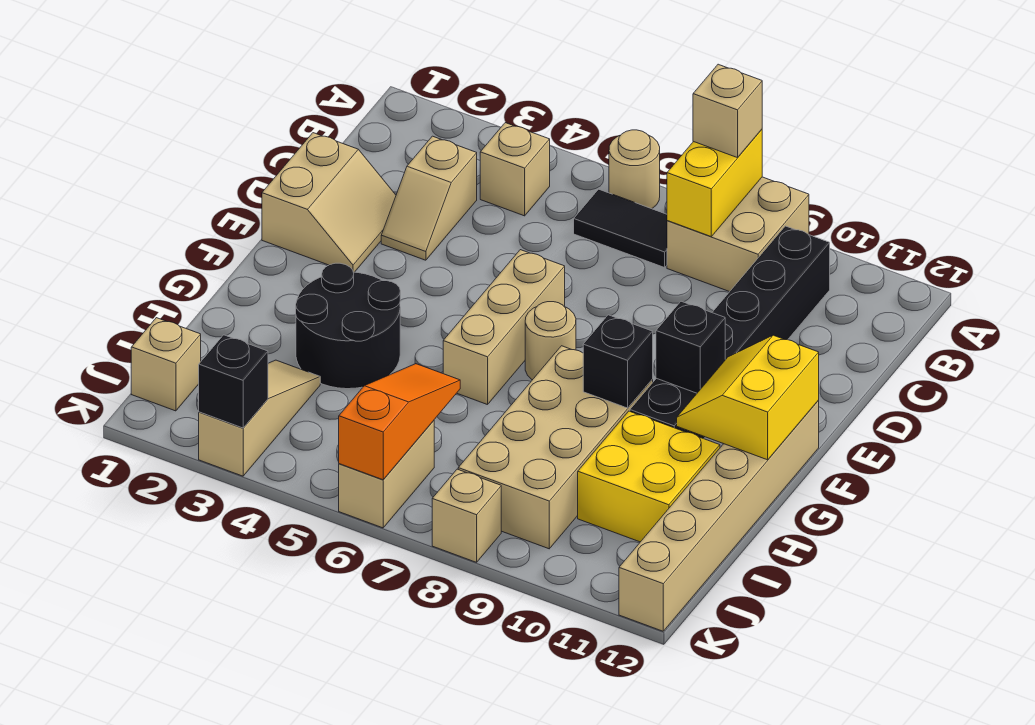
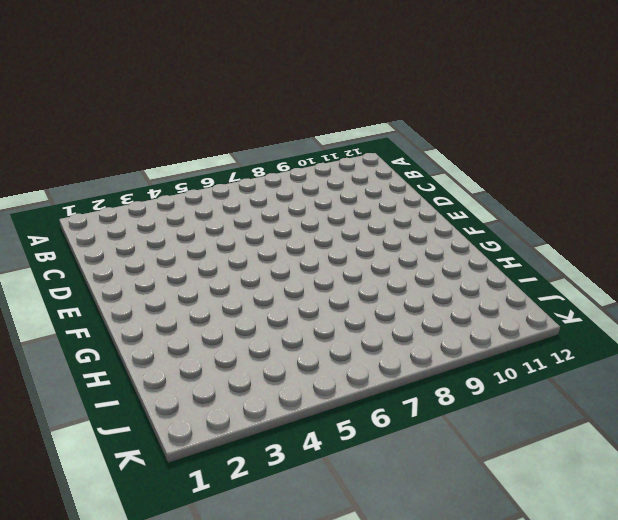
none -> tan round brick A6 level 1
none -> tan brick A8:B9 level 1
none -> tan brick B4 level 1

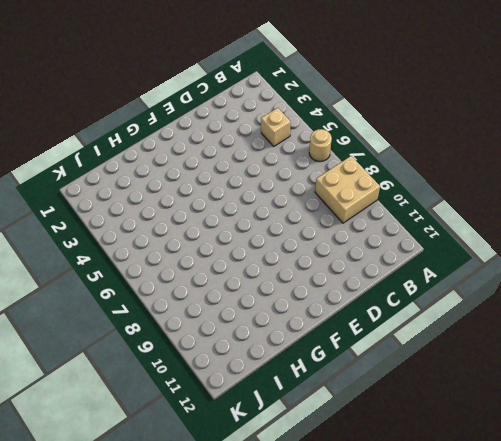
none -> black tile B6:B7 level 1
none -> black brick B10:G10 level 1
none -> tan slope C3:D3 level 1 top C

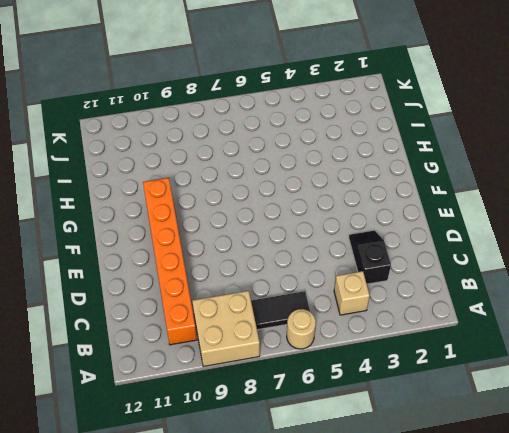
orange brick B10:G10 level 1 -> black brick B10:G10 level 1
black slope C3:D3 level 1 top C -> tan slope C3:D3 level 1 top C
none -> tan slope D1:E2 level 1 top 1
none -> tan brick E6:G6 level 1
none -> tan round brick F7 level 1

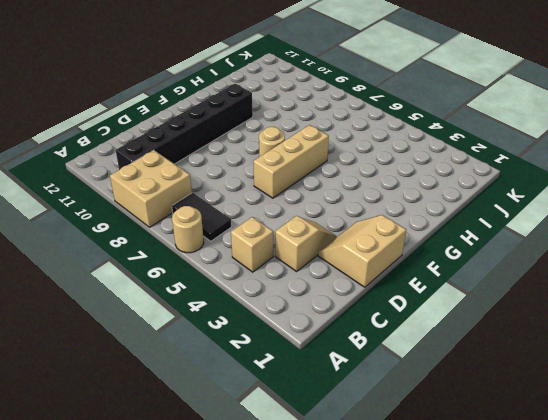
none -> tan brick F12:K12 level 1
none -> black round brick G3:H4 level 1
none -> tan brick G8:J9 level 1

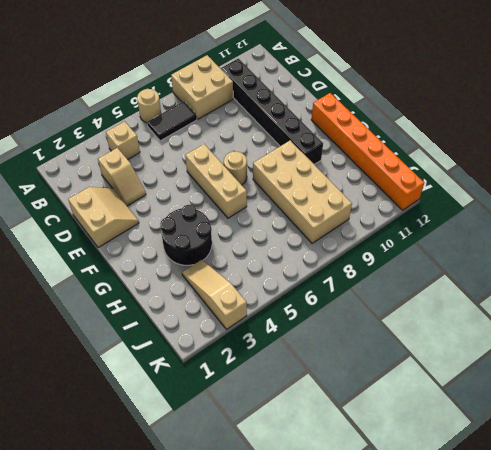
orange brick F12:K12 level 1 -> tan brick F12:K12 level 1
none -> yellow brick H10:I11 level 1
none -> tan brick J1 level 1
none -> tan brick J6:K6 level 1

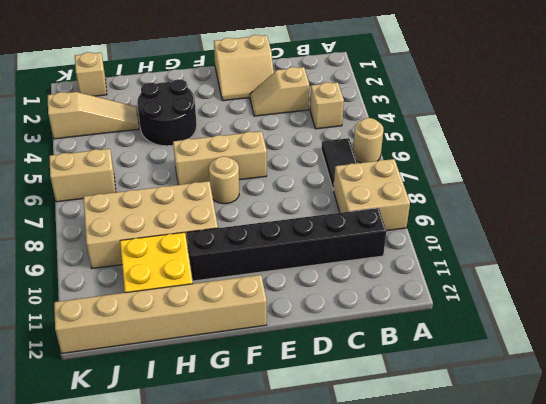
none -> tan brick K8 level 1
none -> yellow brick A8:B8 level 2
none -> black brick F10 level 2

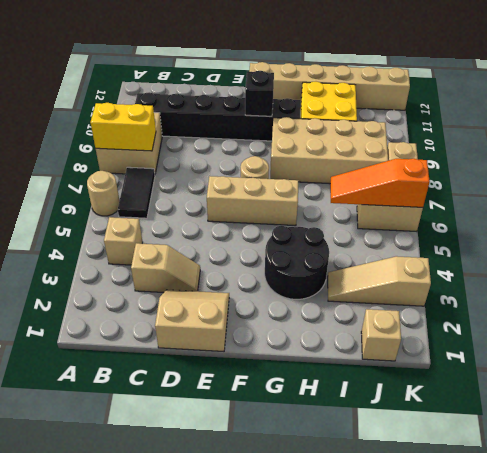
none -> yellow slope F11:G12 level 2 top 12
none -> black brick G9 level 2
none -> black brick K3 level 2

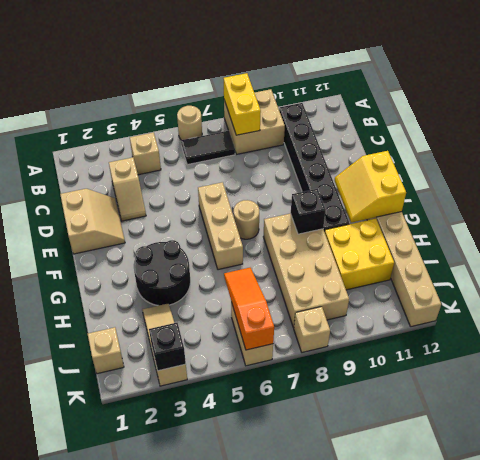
none -> black brick F10 level 2
none -> tan brick A8 level 3

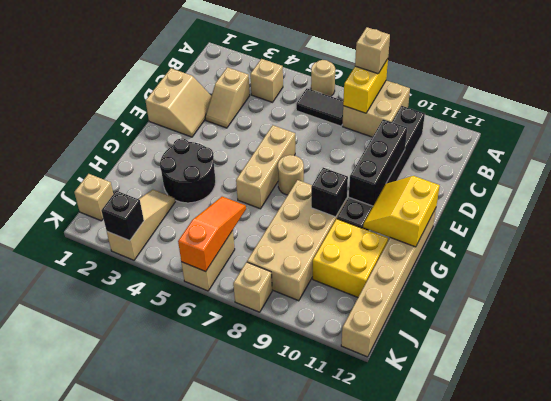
black brick D10:F10 level 2 -> black brick F10 level 2

